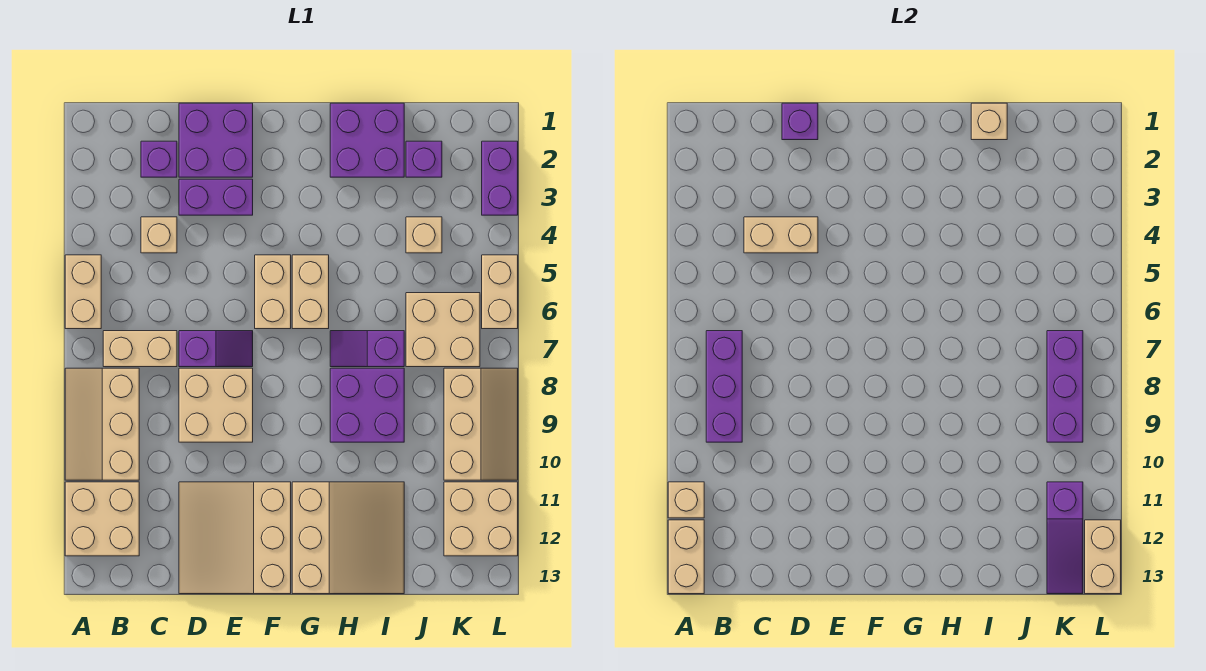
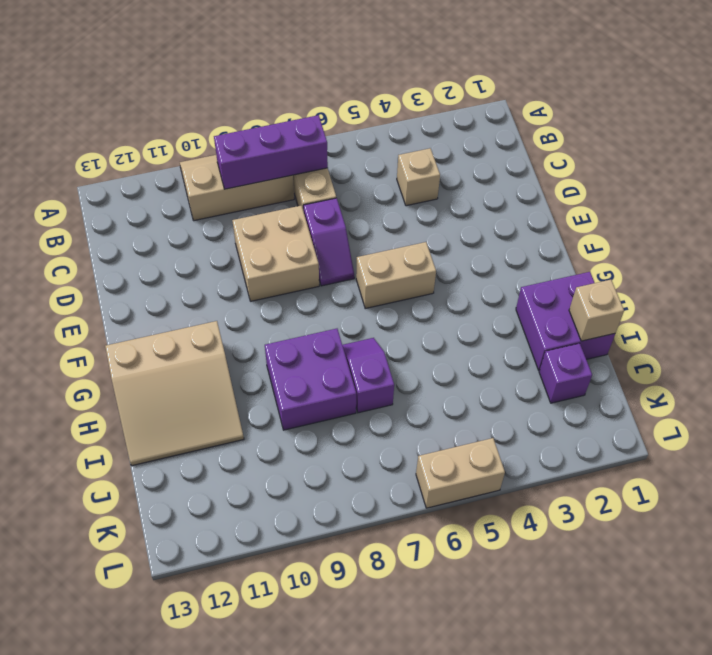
none -> tan brick A5:A6 level 1
none -> tan brick A11:B12 level 1
none -> purple brick C2 level 1
none -> purple brick D1:E2 level 1

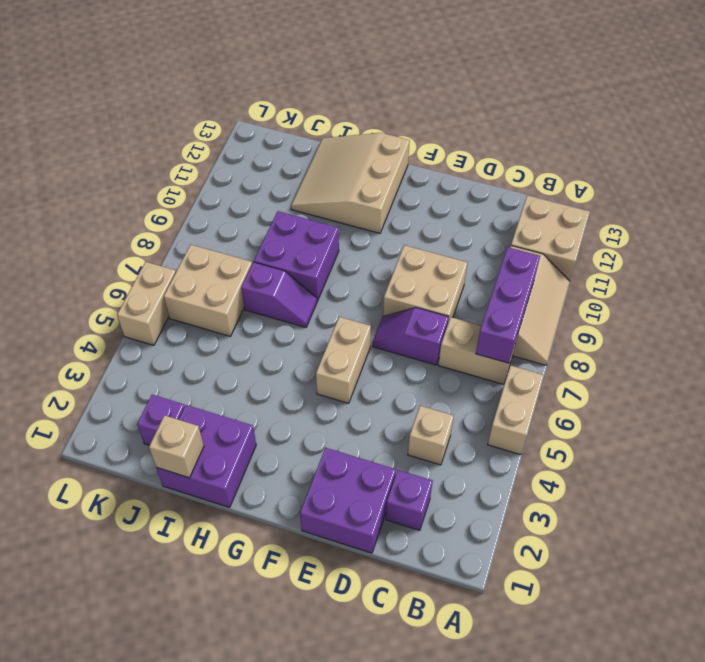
none -> purple brick D3:E3 level 1
none -> tan slope D11:F13 level 1 top F
none -> tan brick G5:G6 level 1
none -> tan brick J4 level 1

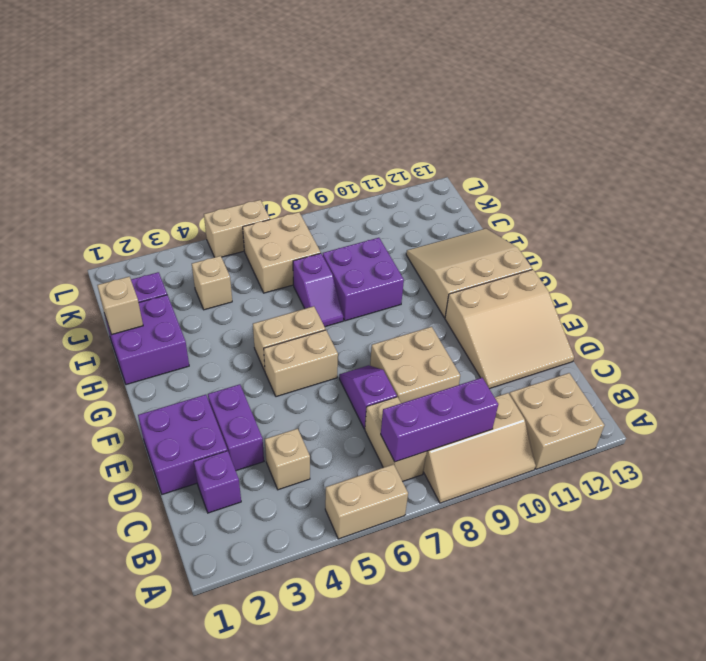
none -> tan slope K8:L10 level 1 top K
none -> tan brick K11:L12 level 1
none -> purple brick L2:L3 level 1
none -> tan brick A11 level 2

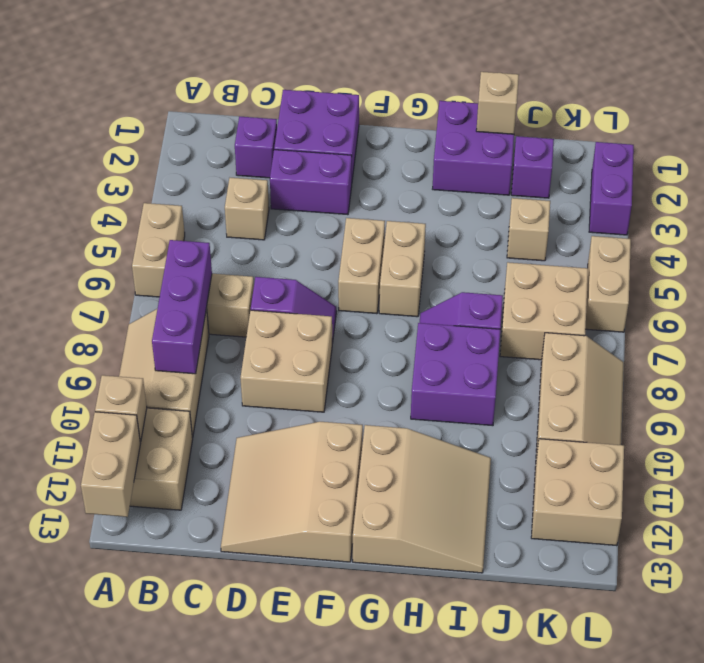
none -> tan brick C4:D4 level 2
none -> purple brick D1 level 2
none -> purple brick K7:K9 level 2
none -> purple slope K11:K13 level 2 top 11

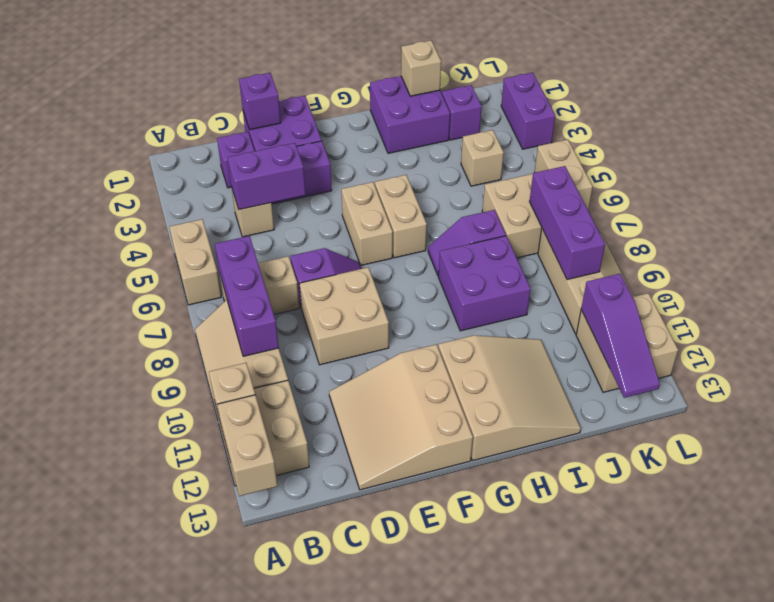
purple brick C4:D4 level 2 -> tan brick C4:D4 level 2
none -> tan brick L12:L13 level 2

